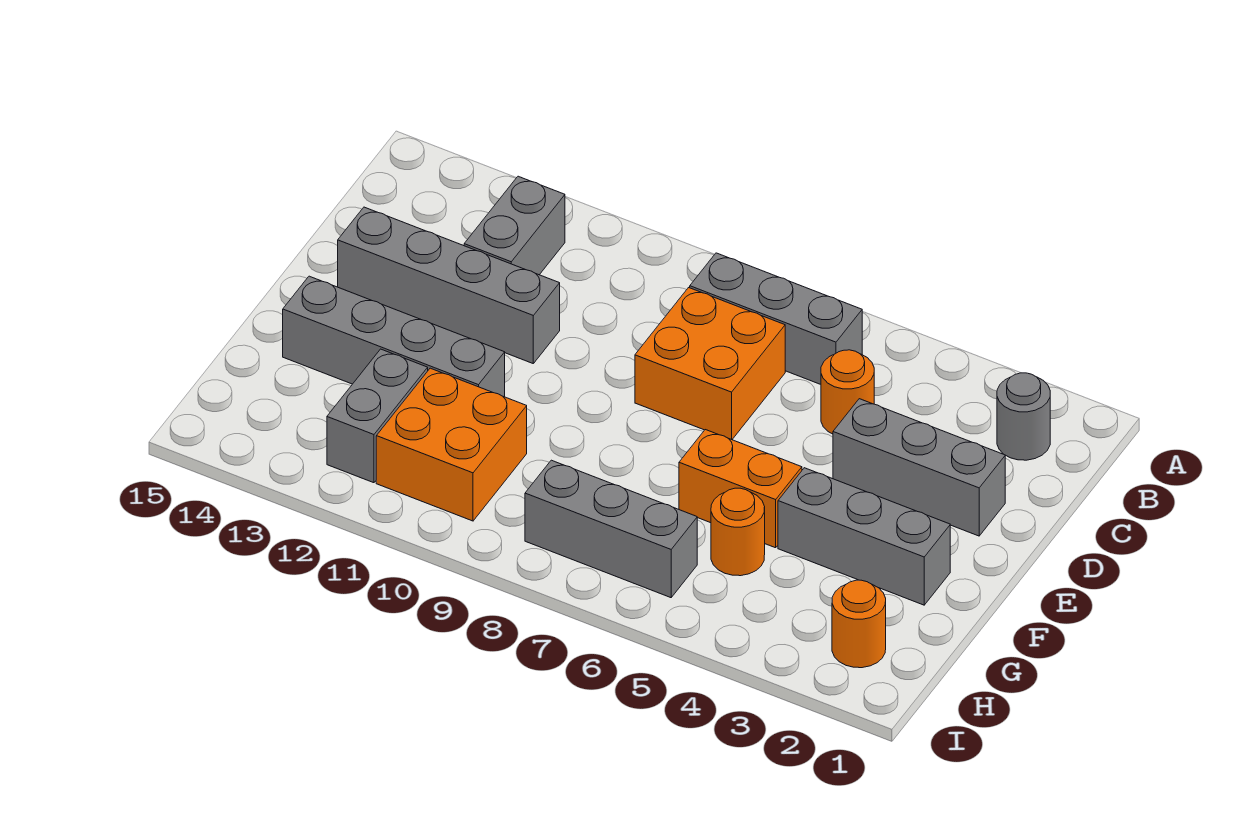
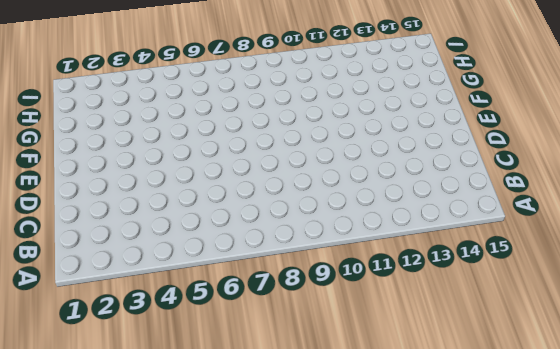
none -> grey round brick B2 level 1
none -> grey brick B6:B8 level 1
none -> grey brick B12:C12 level 1

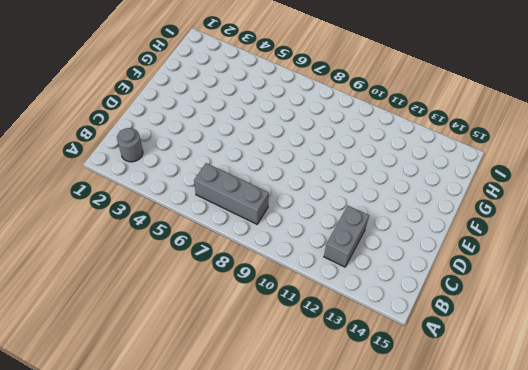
none -> orange round brick C5 level 1
none -> orange brick C7:D8 level 1
none -> grey brick D2:D4 level 1

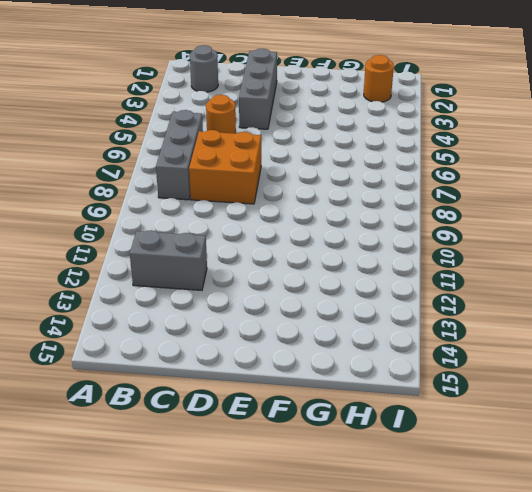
none -> grey brick D11:D14 level 1
none -> grey brick F2:F4 level 1
none -> orange brick F5:F6 level 1

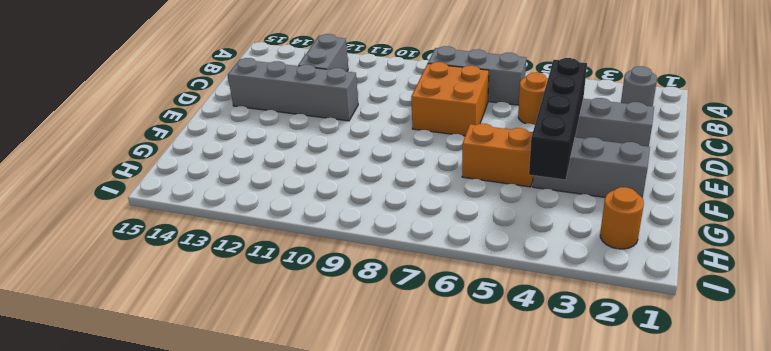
black brick D4:G4 level 2 -> none
none -> grey brick F11:F14 level 1
none -> orange round brick G5 level 1
none -> orange brick G10:H11 level 1

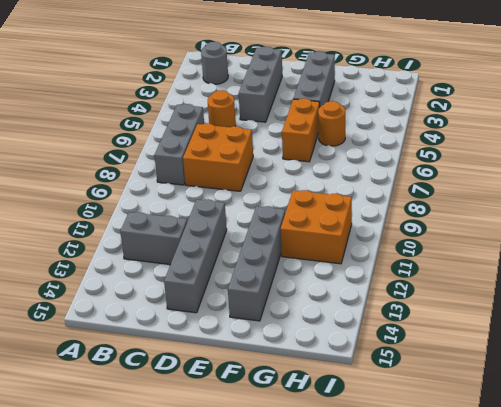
none -> grey brick G12:H12 level 1
none -> orange round brick H2 level 1
none -> grey brick H6:H8 level 1

